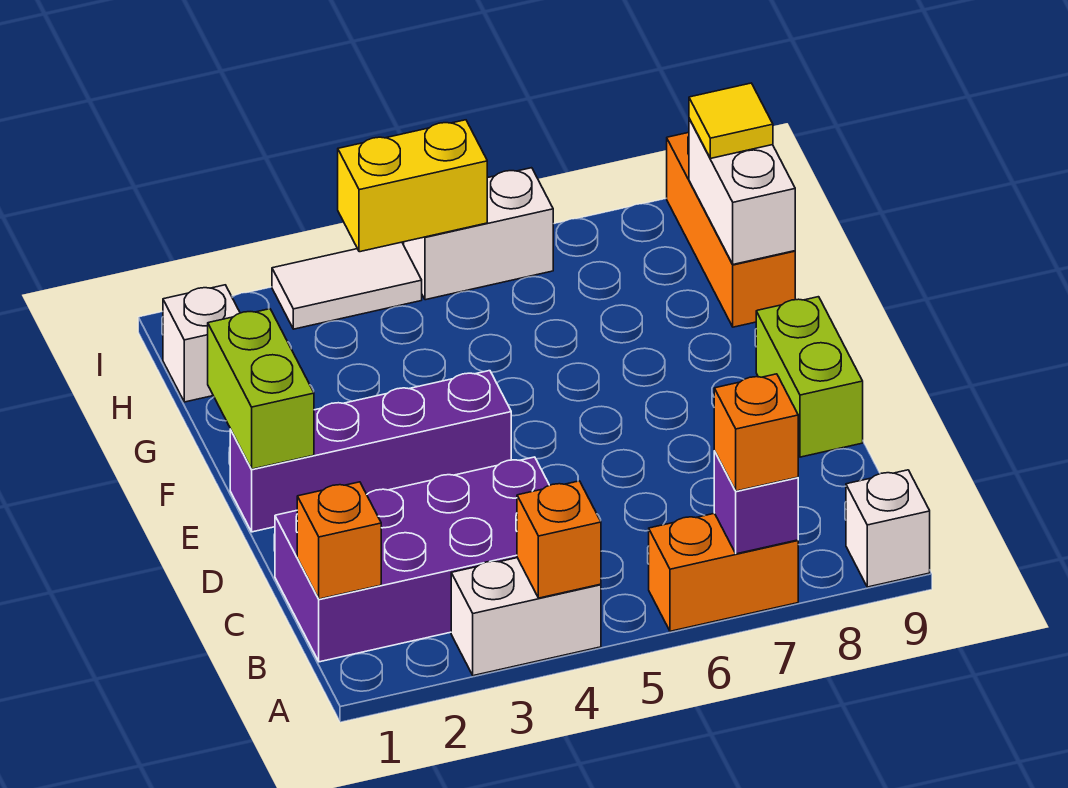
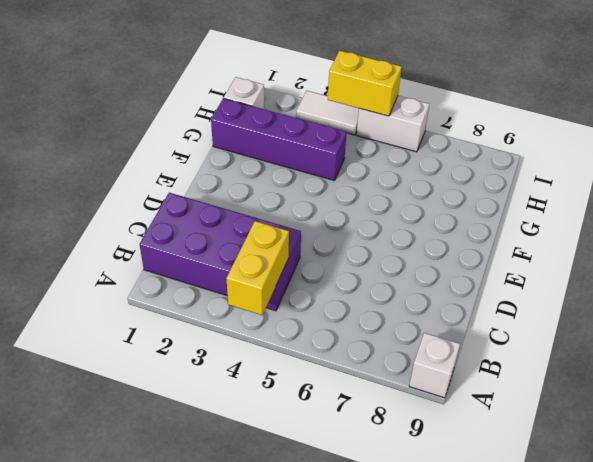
yellow brick A4:B4 level 2 -> orange brick A4 level 2
purple brick G1:G4 level 1 -> purple brick E1:E4 level 1
none -> white brick A3:A4 level 1
none -> orange brick A6:A7 level 1
none -> lime brick D9:E9 level 1

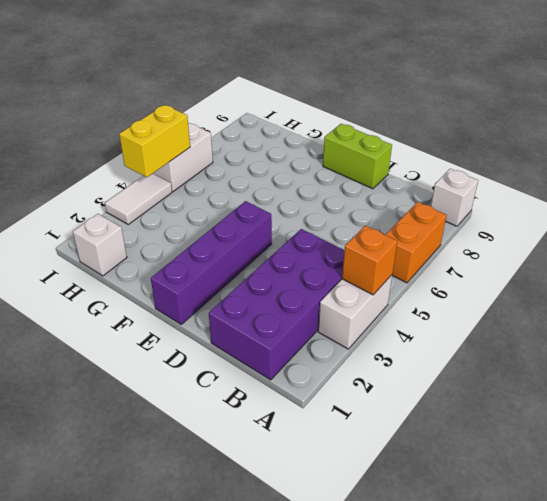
none -> orange brick G9:I9 level 1
none -> purple brick A7 level 2
none -> orange brick B1 level 2

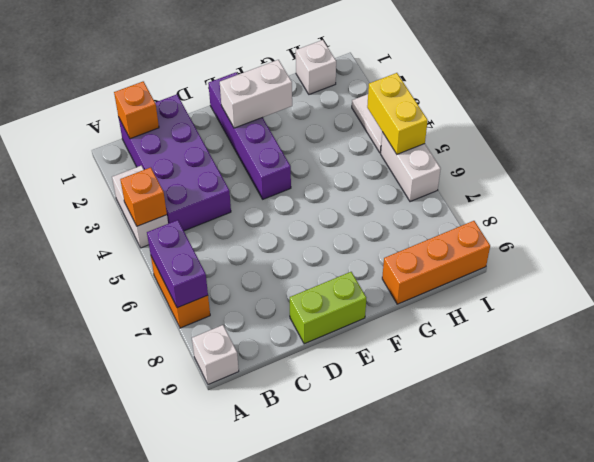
purple brick A6:A7 level 2 -> purple brick A7 level 2
white brick E2:F2 level 2 -> white brick G9:H9 level 2
none -> lime brick E1:F1 level 2
none -> orange brick A7 level 3
none -> yellow tile H9 level 3

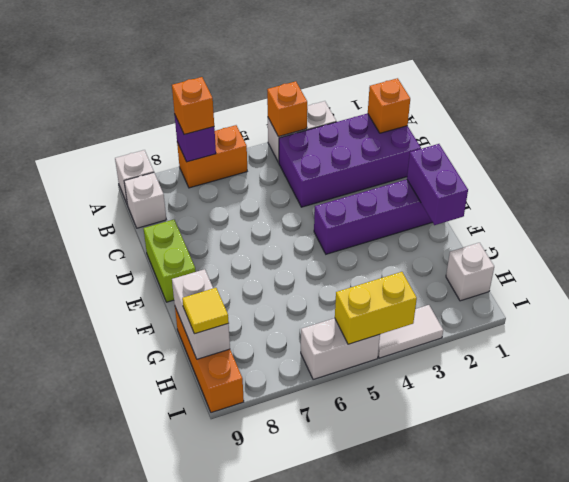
white brick B9 level 1 -> none
purple brick E1:F1 level 2 -> lime brick E1:F1 level 2

